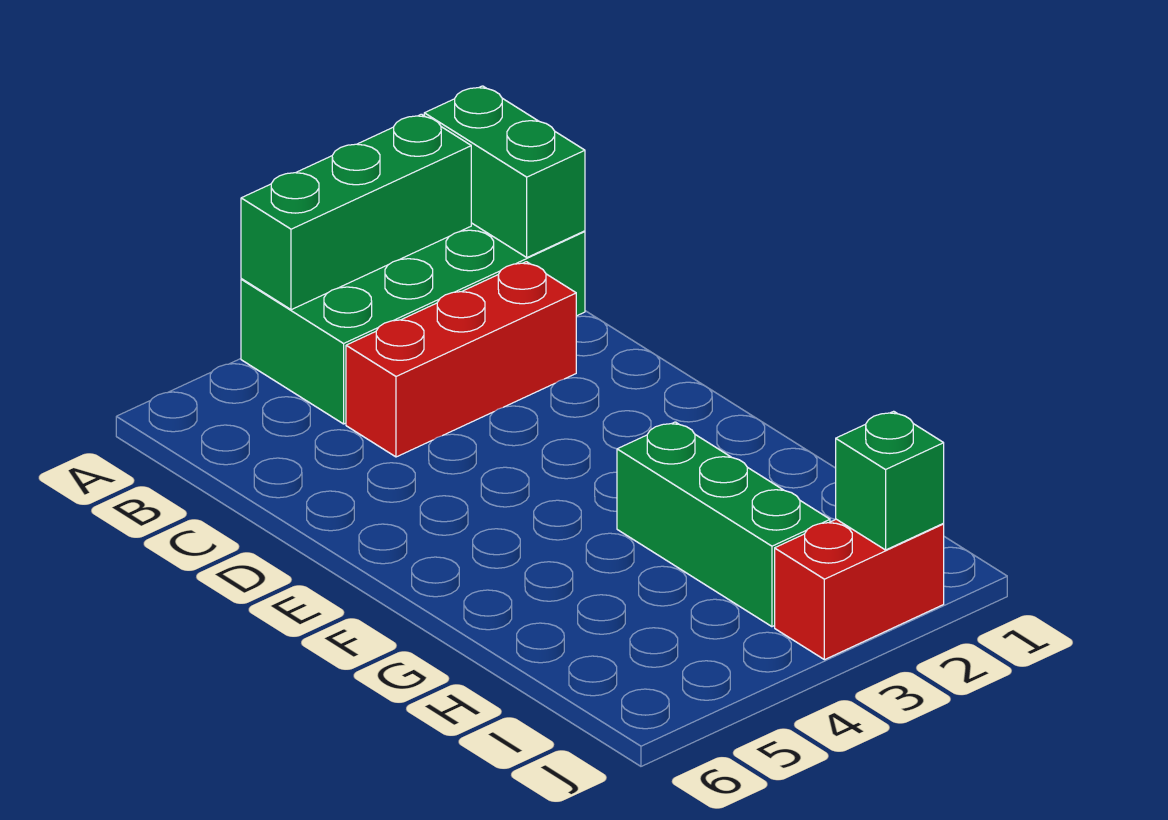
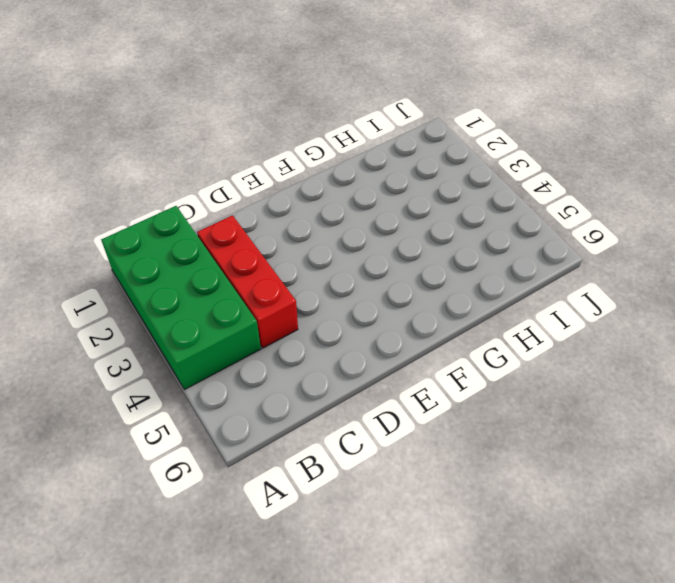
none -> green brick G3:I3 level 1
none -> red brick J2:J3 level 1

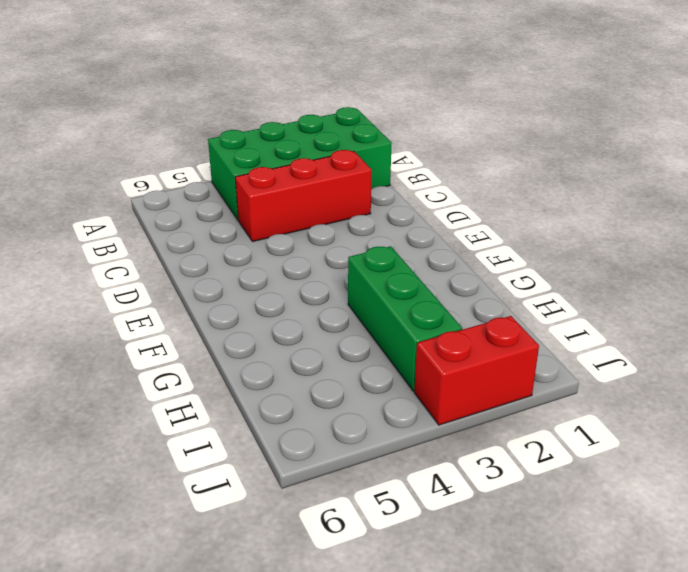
none -> green brick A1:B1 level 2
none -> green brick A2:A4 level 2

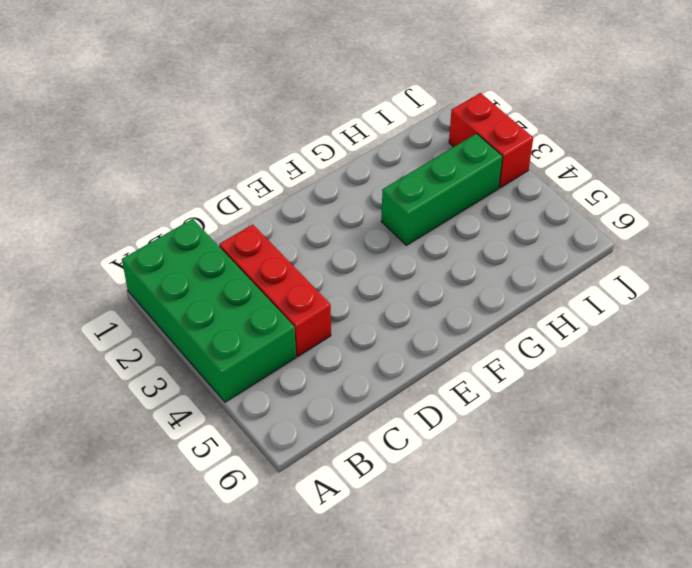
none -> green brick A1:B1 level 2
none -> green brick A2:A4 level 2

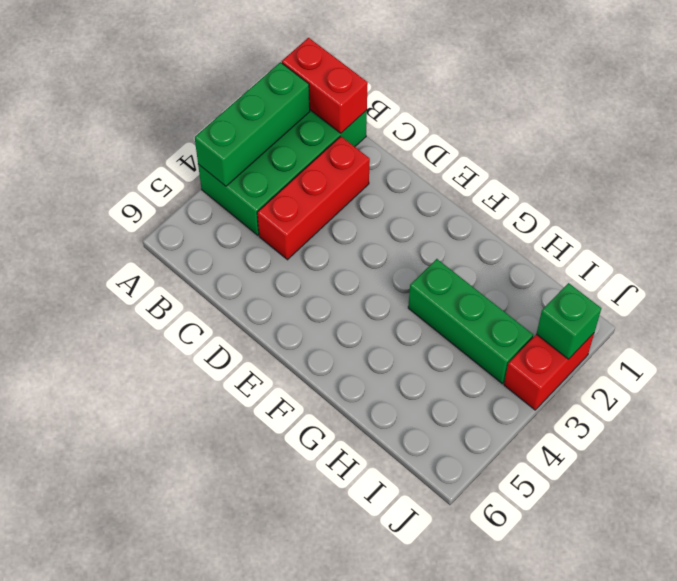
red brick A1:B1 level 2 -> green brick A1:B1 level 2

